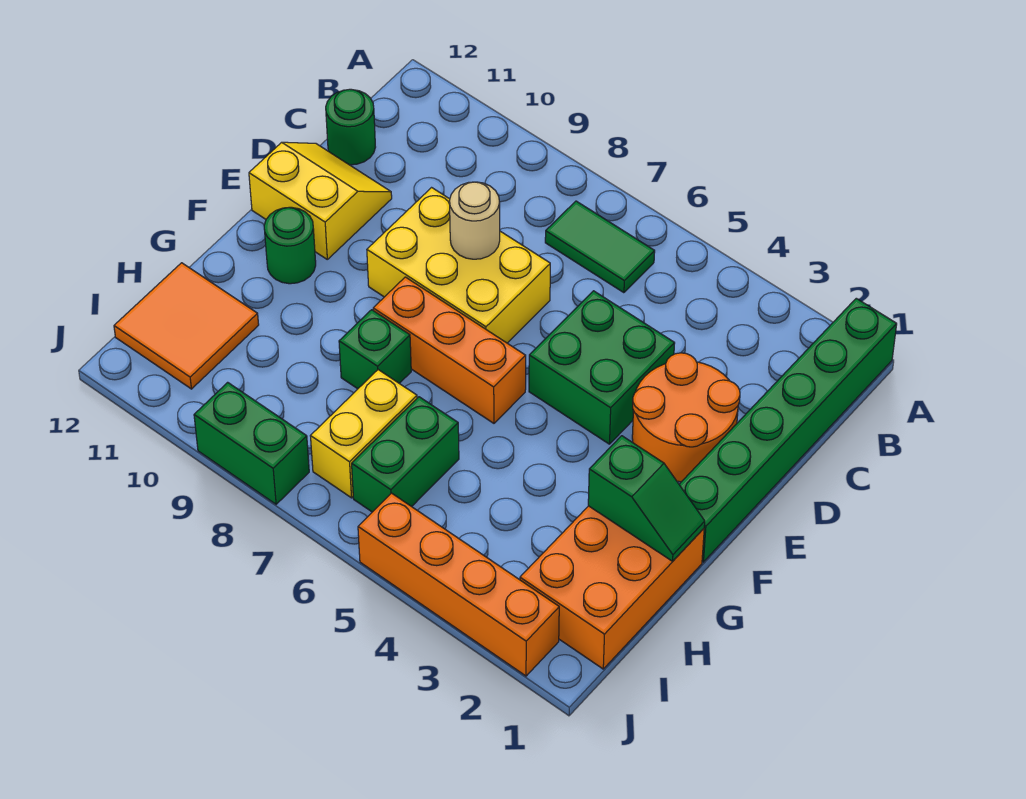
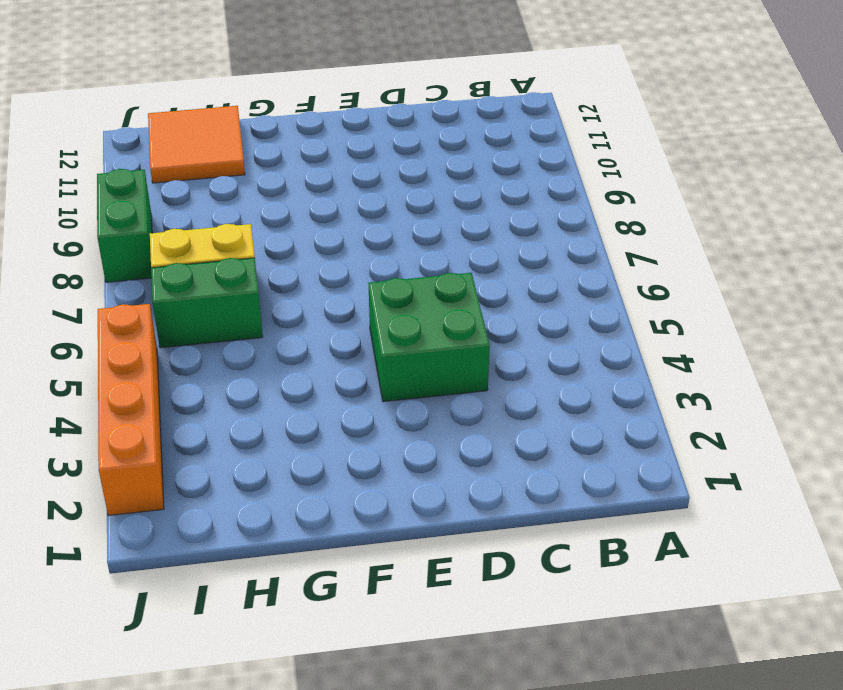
none -> green brick A1:F1 level 1
none -> green tile B6:B7 level 1
none -> green round brick C12 level 1

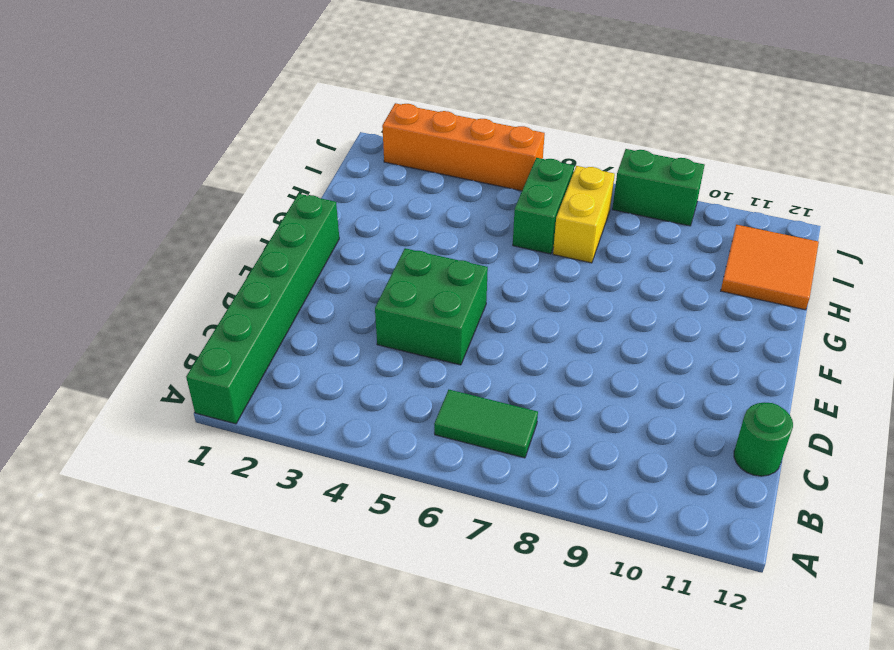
none -> orange round brick D2:E3 level 1
none -> yellow brick D7:E9 level 1
none -> yellow slope D11:E12 level 1 top E

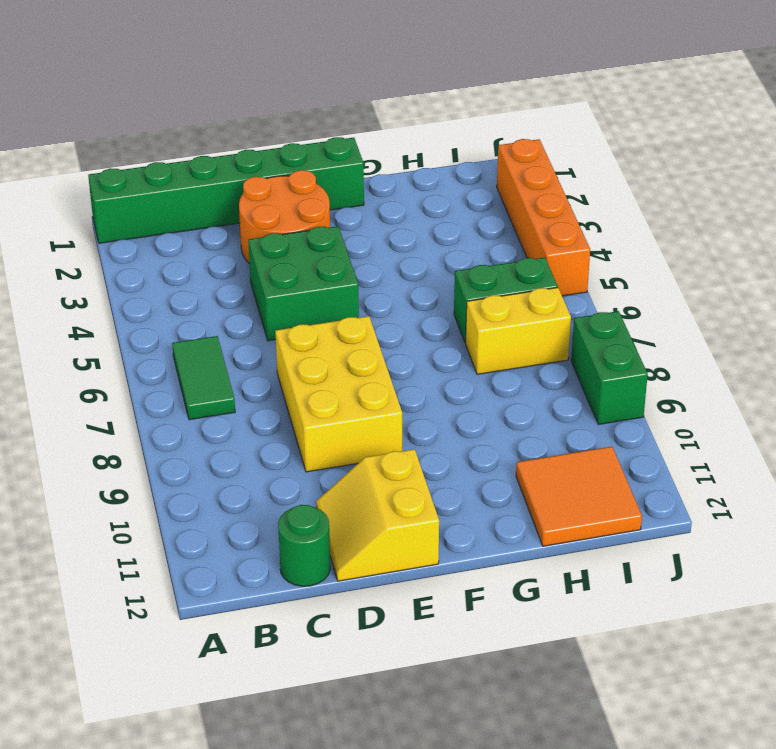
none -> orange brick F6:F8 level 1
none -> green round brick F11 level 1
none -> orange brick G1:I2 level 1

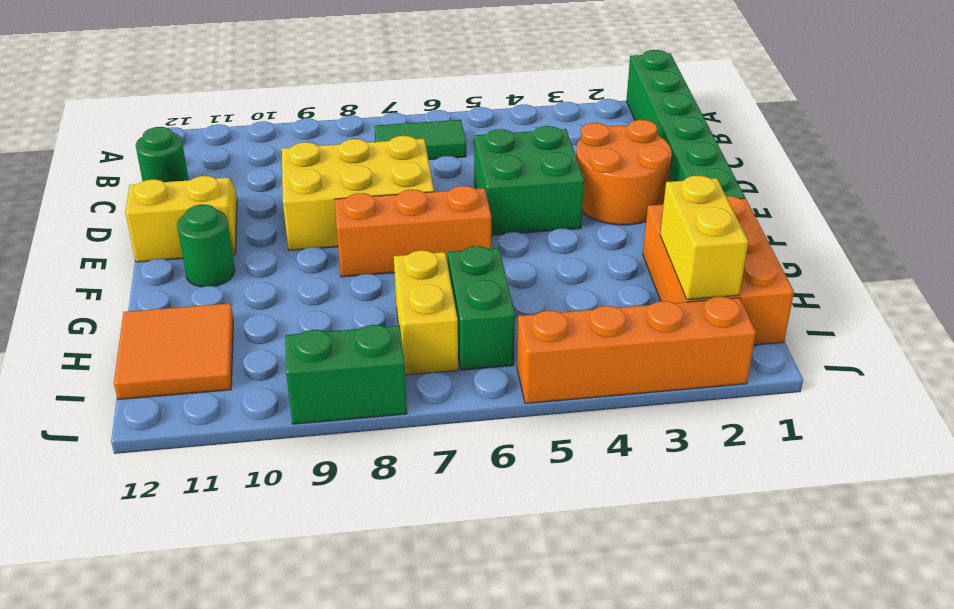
yellow brick H2:I2 level 2 -> none
none -> green brick G8 level 1
none -> tan round brick D8 level 2
none -> green slope G1:G2 level 2 top 2

